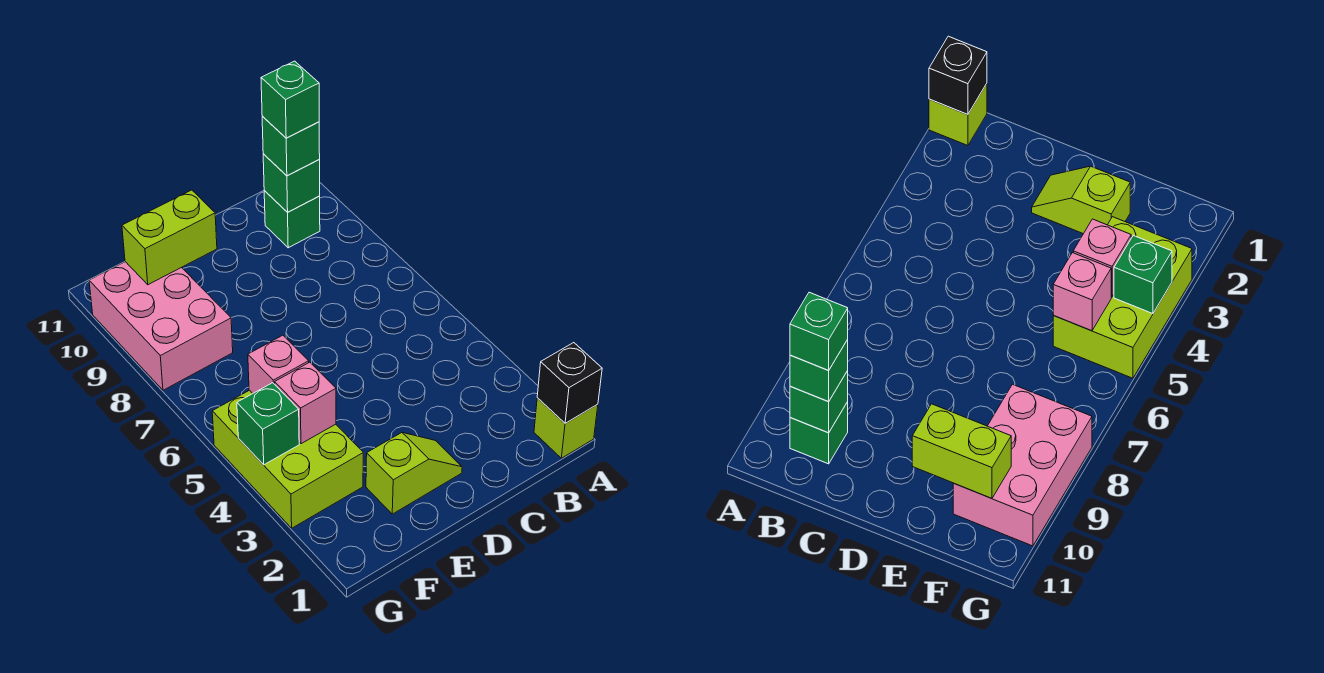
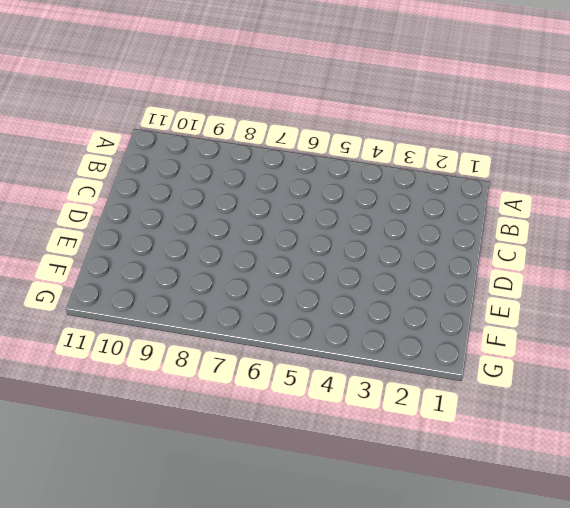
none -> lime brick A1 level 1
none -> green brick B10 level 1
none -> lime slope D2:E2 level 1 top E

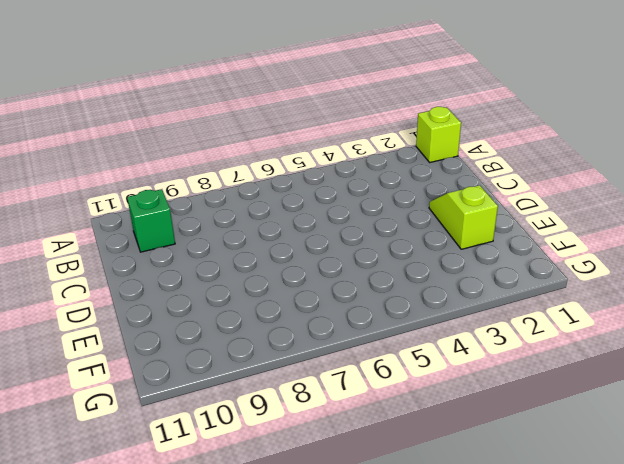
none -> lime brick F3:G5 level 1
none -> pink brick F8:G10 level 1
none -> black brick A1 level 2

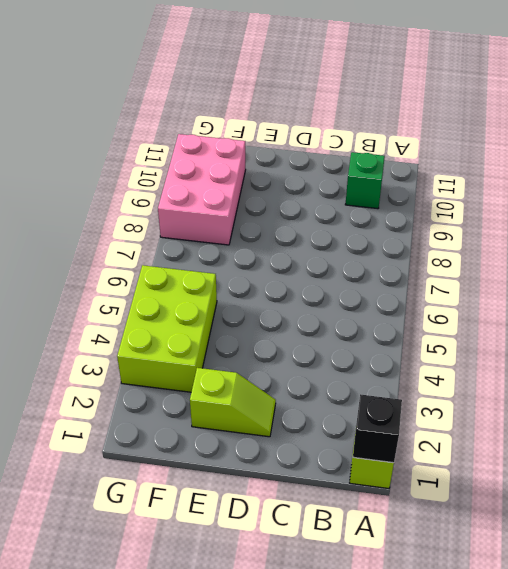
none -> green brick B10 level 2
none -> lime brick E10:F10 level 2
none -> pink brick F4 level 2

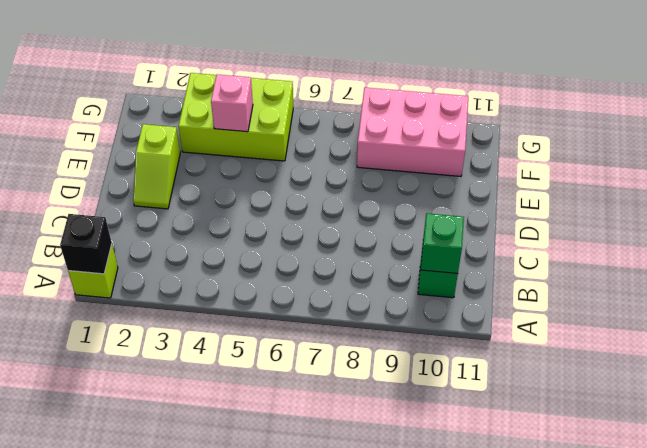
none -> lime brick E10:F10 level 2
none -> pink brick F5 level 2
none -> green brick G4 level 2

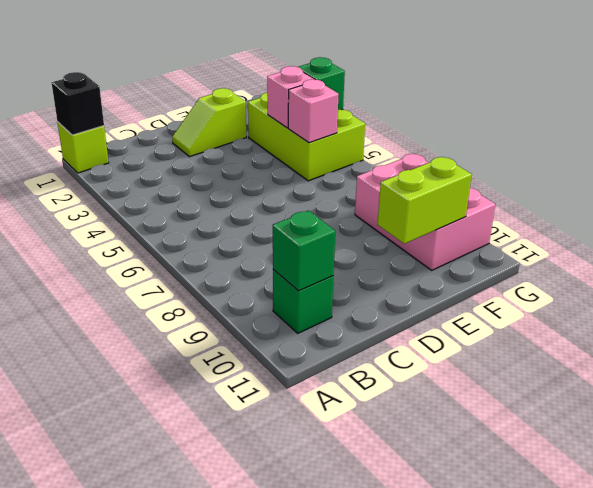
none -> green brick B10 level 3
none -> green brick B10 level 4

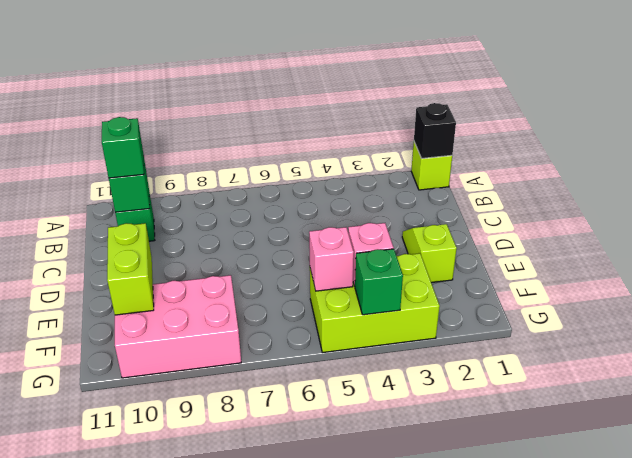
none -> green brick B10 level 4

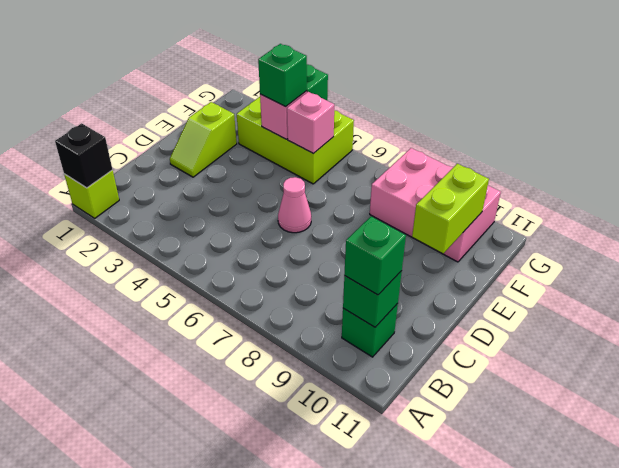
pink cone D6 level 1 -> none
green brick F4 level 3 -> green brick B10 level 4

